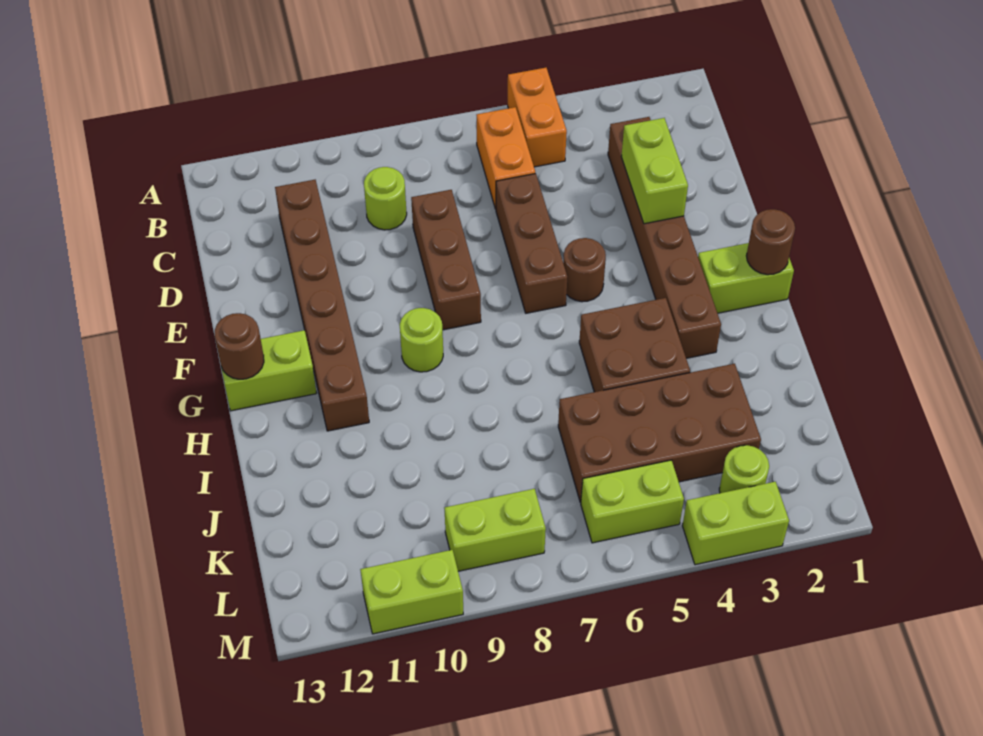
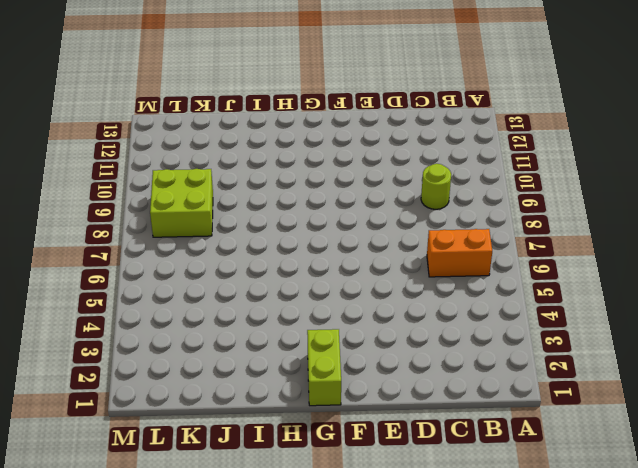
lime brick K8:L9 level 1 -> lime brick L8:L9 level 1
none -> orange brick A5:B5 level 1
none -> brown brick C3:H3 level 1
none -> brown brick C11:H11 level 1

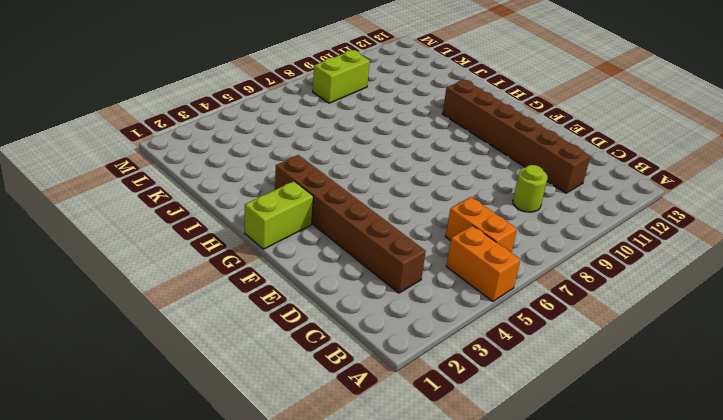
none -> brown brick D6:F6 level 1
none -> brown brick D8:F8 level 1
none -> brown round brick F5 level 1

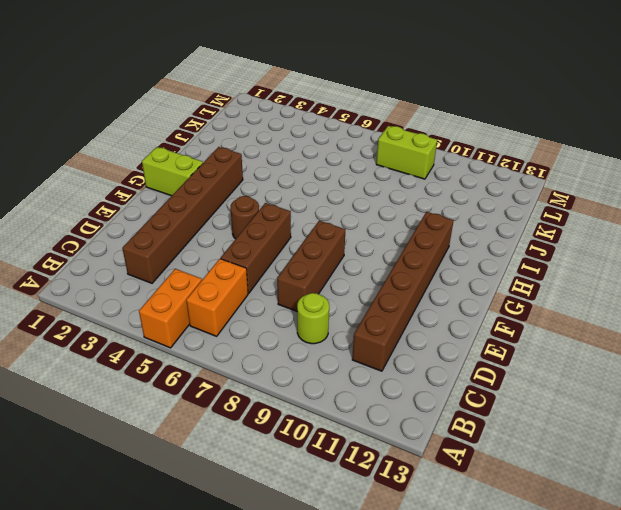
none -> lime round brick G9 level 1
none -> lime brick G12:G13 level 1
none -> brown brick H4:I5 level 1

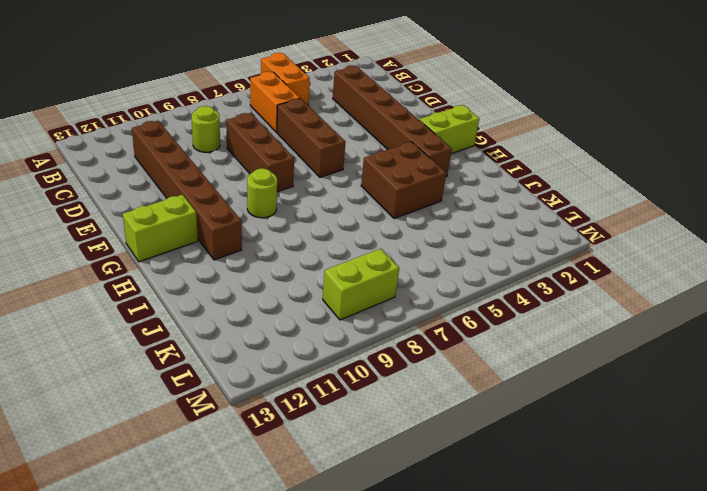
none -> brown round brick F5 level 1
none -> brown brick J3:K6 level 1
none -> lime round brick L3 level 1

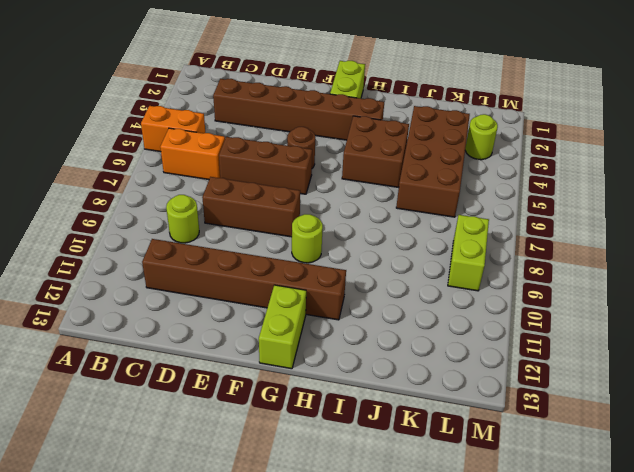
none -> lime brick L5:L6 level 1
none -> lime brick M3:M4 level 1
none -> lime brick M10:M11 level 1

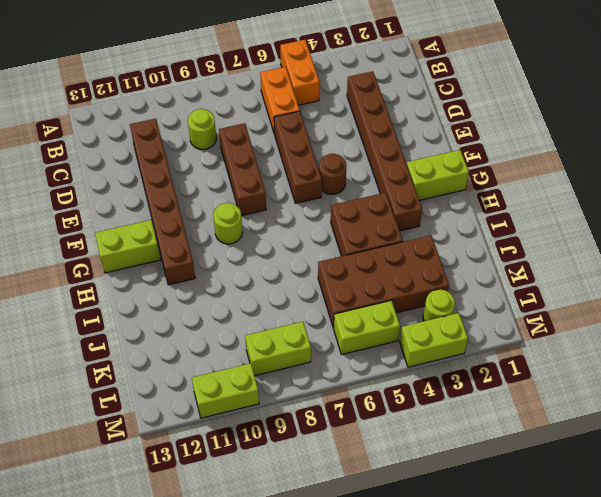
none -> lime brick D3:E3 level 2
none -> brown round brick G1 level 2
none -> brown round brick G13 level 2

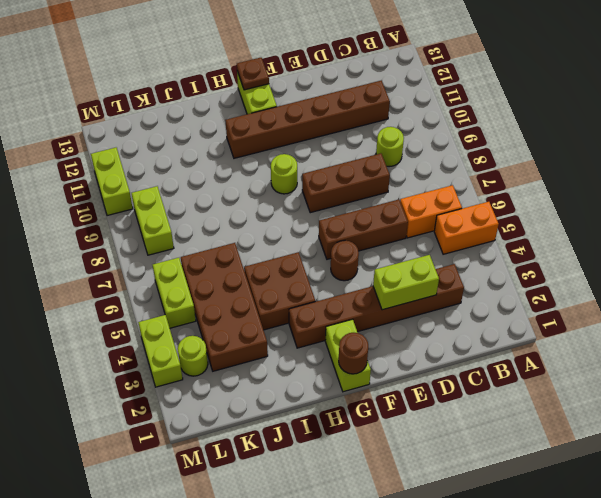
brown plate G13 level 2 -> brown round brick G13 level 2

